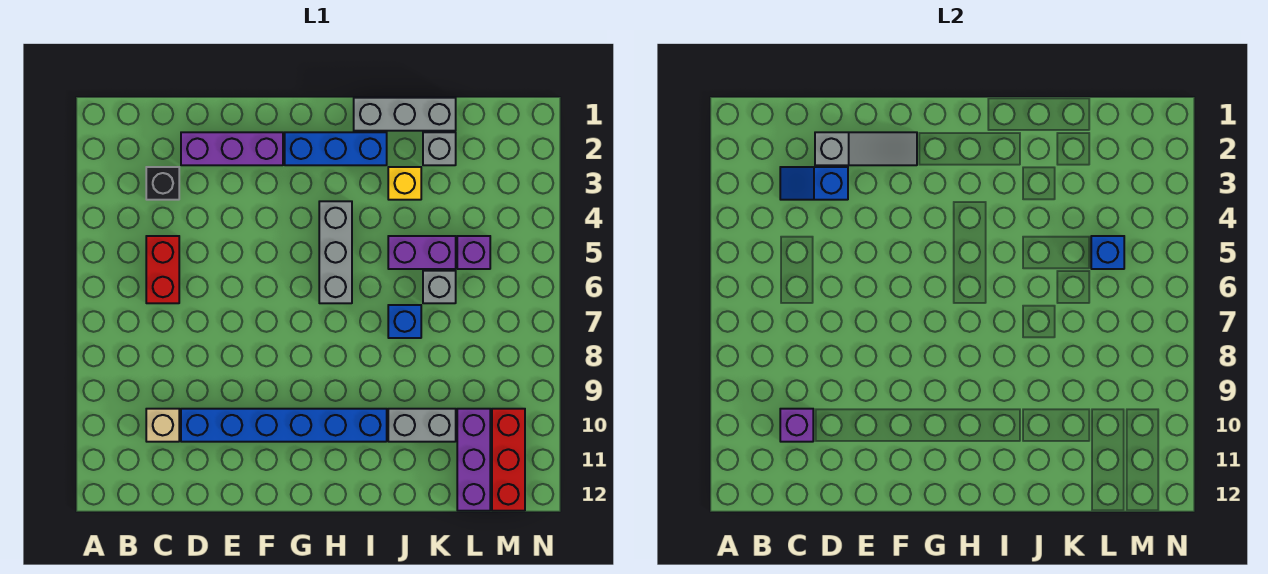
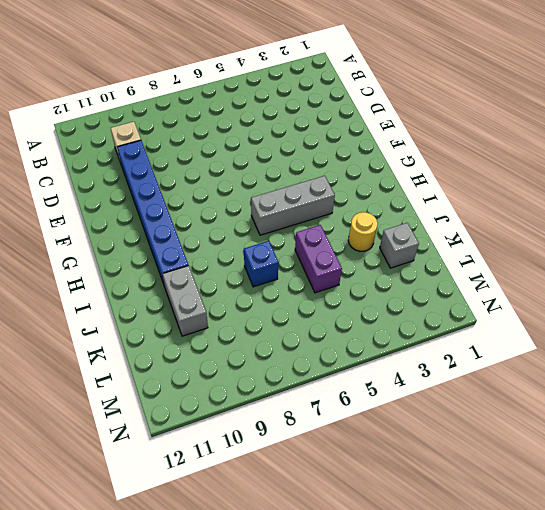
yellow round brick J3 level 1 -> yellow brick J3 level 1
none -> black brick C3 level 1
none -> red brick C5:C6 level 1
none -> purple brick D2:F2 level 1

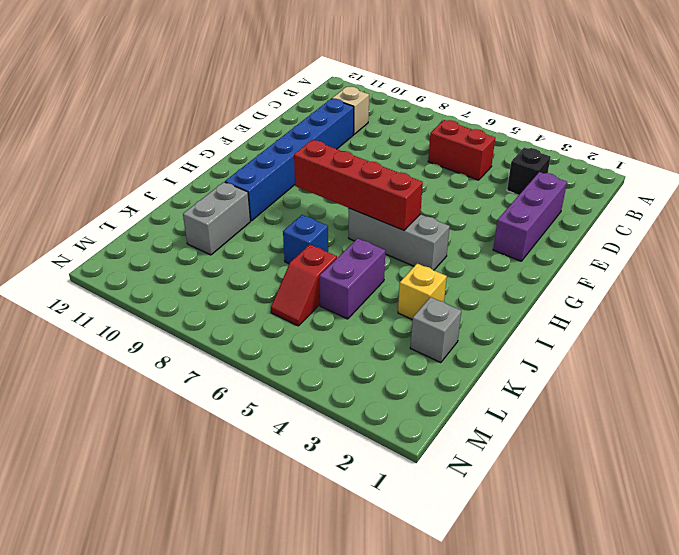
red brick H5:H8 level 2 -> none
red slope K6:L6 level 1 top K -> grey brick K6 level 1
none -> blue brick G2:I2 level 1
none -> grey brick I1:K1 level 1
none -> purple brick L5 level 1

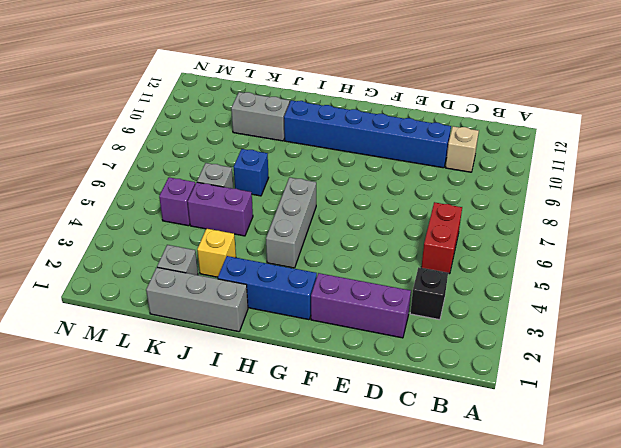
none -> purple brick L10:L12 level 1
none -> red brick M10:M12 level 1
none -> blue slope C3:D3 level 2 top D

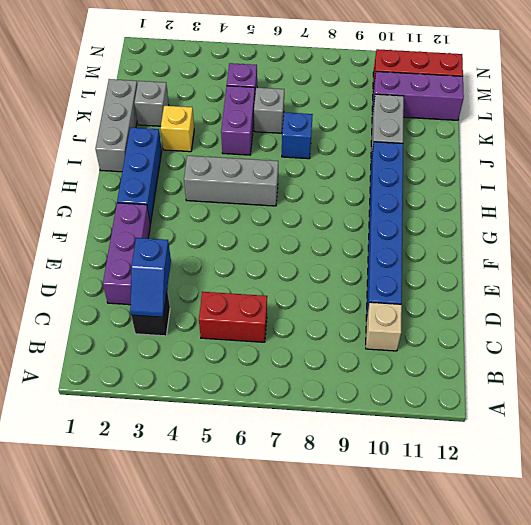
none -> purple brick C10 level 2
none -> grey slope D2:F2 level 2 top D
none -> blue brick L5 level 2

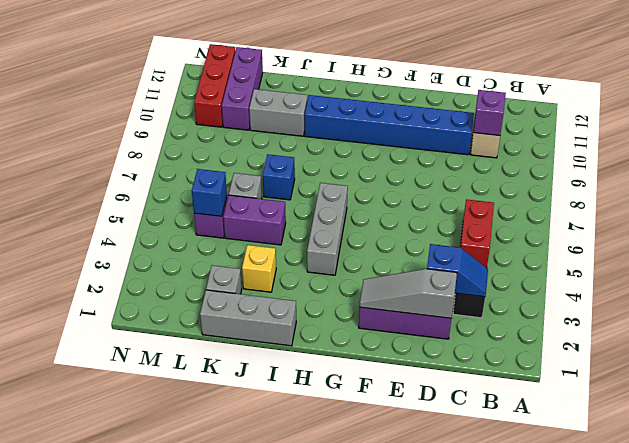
none -> blue brick G2:I2 level 1

